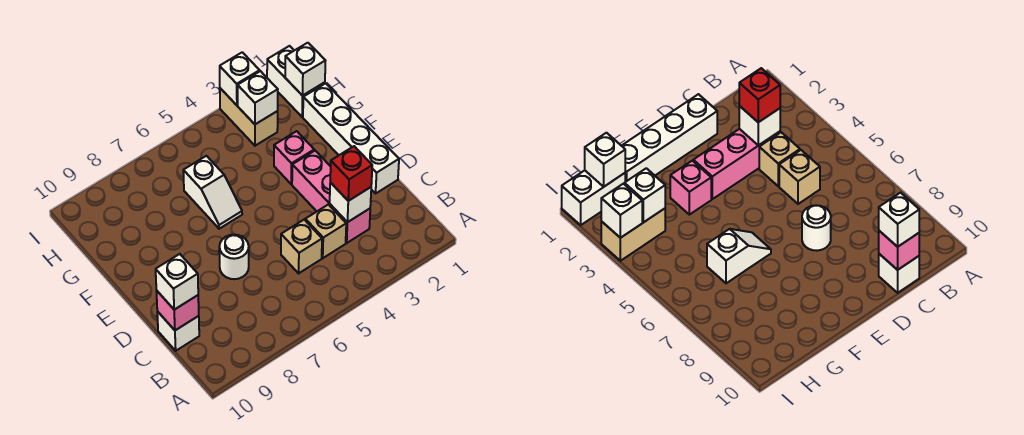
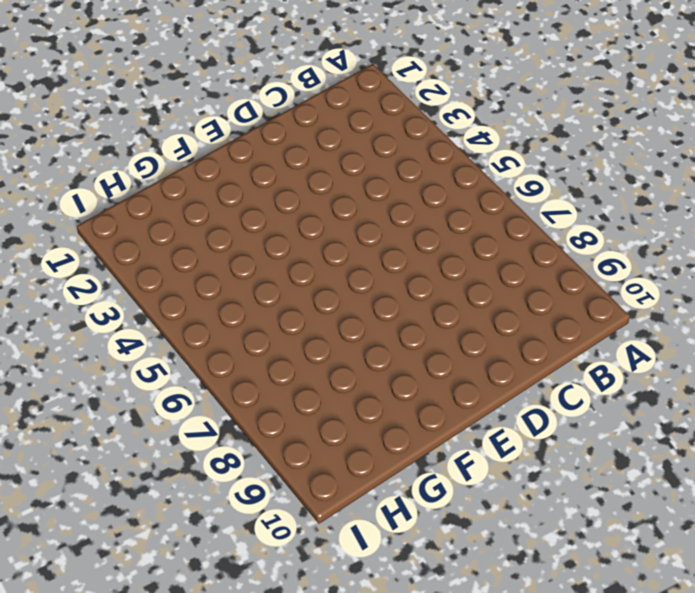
none -> pink brick C3:E3 level 1
none -> tan brick C4 level 1
none -> tan brick C5 level 1

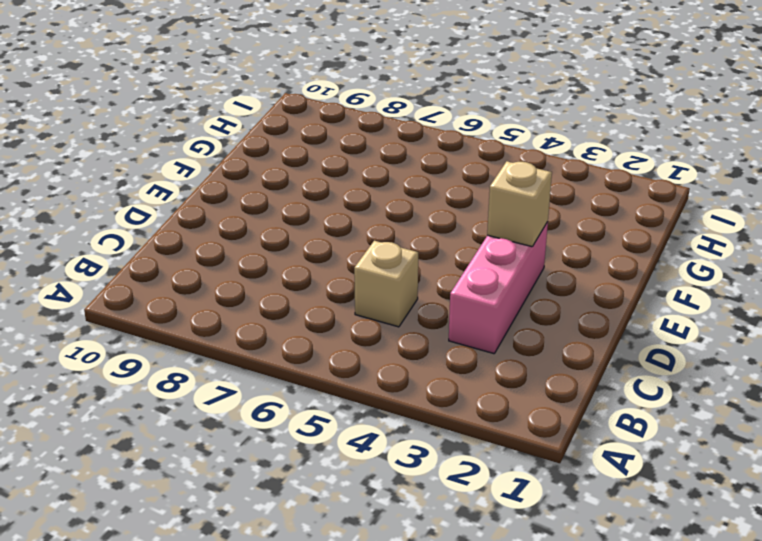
tan brick E3 level 2 -> tan brick C4 level 1
none -> white brick C10 level 1
none -> white brick D1:G1 level 1
none -> white round brick D7 level 1

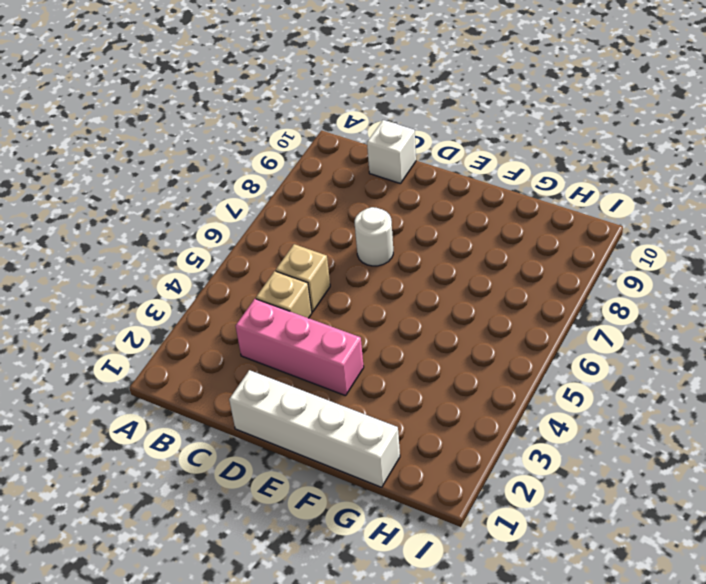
none -> pink brick F3 level 1
none -> white slope F6:G6 level 1 top G
none -> white brick H1:I1 level 1

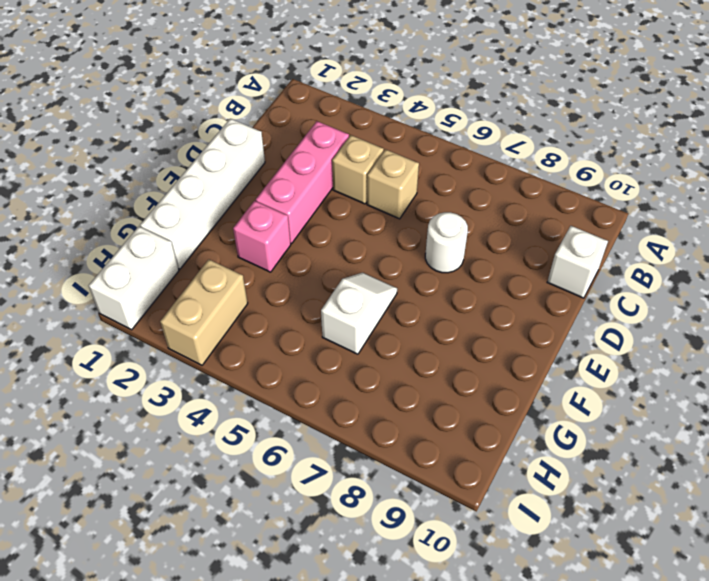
none -> white brick C3 level 2
none -> pink brick C10 level 2
none -> white brick H1 level 2

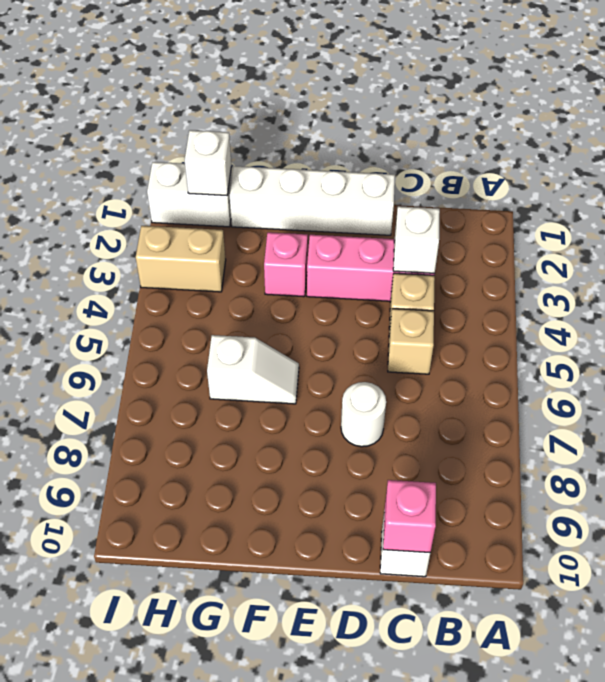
none -> white brick H3 level 2
none -> white brick I3 level 2
none -> red brick C3 level 3

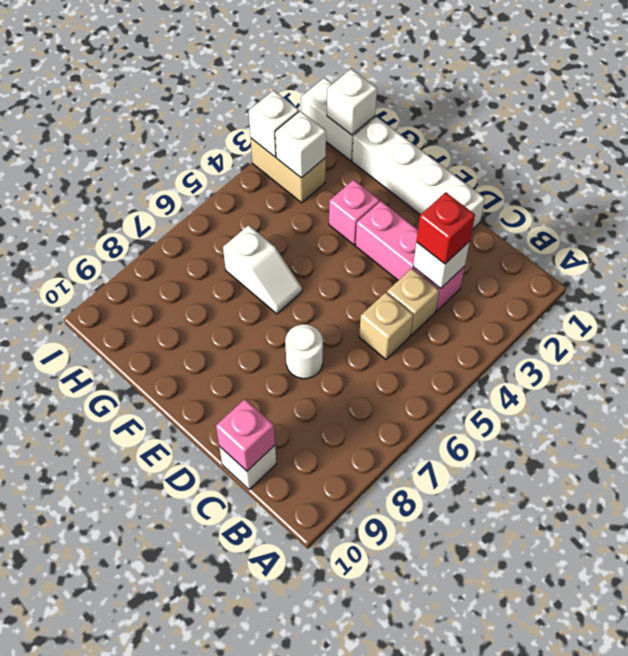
none -> white brick C10 level 3

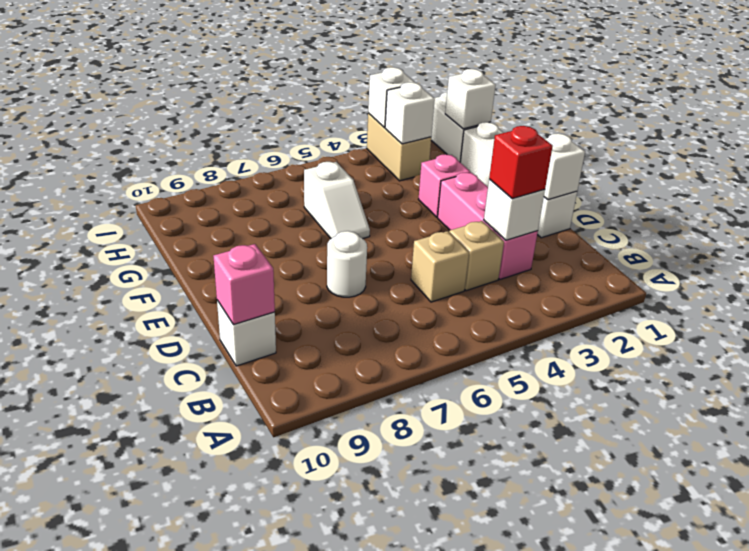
white brick D1 level 2 -> white brick C10 level 3

